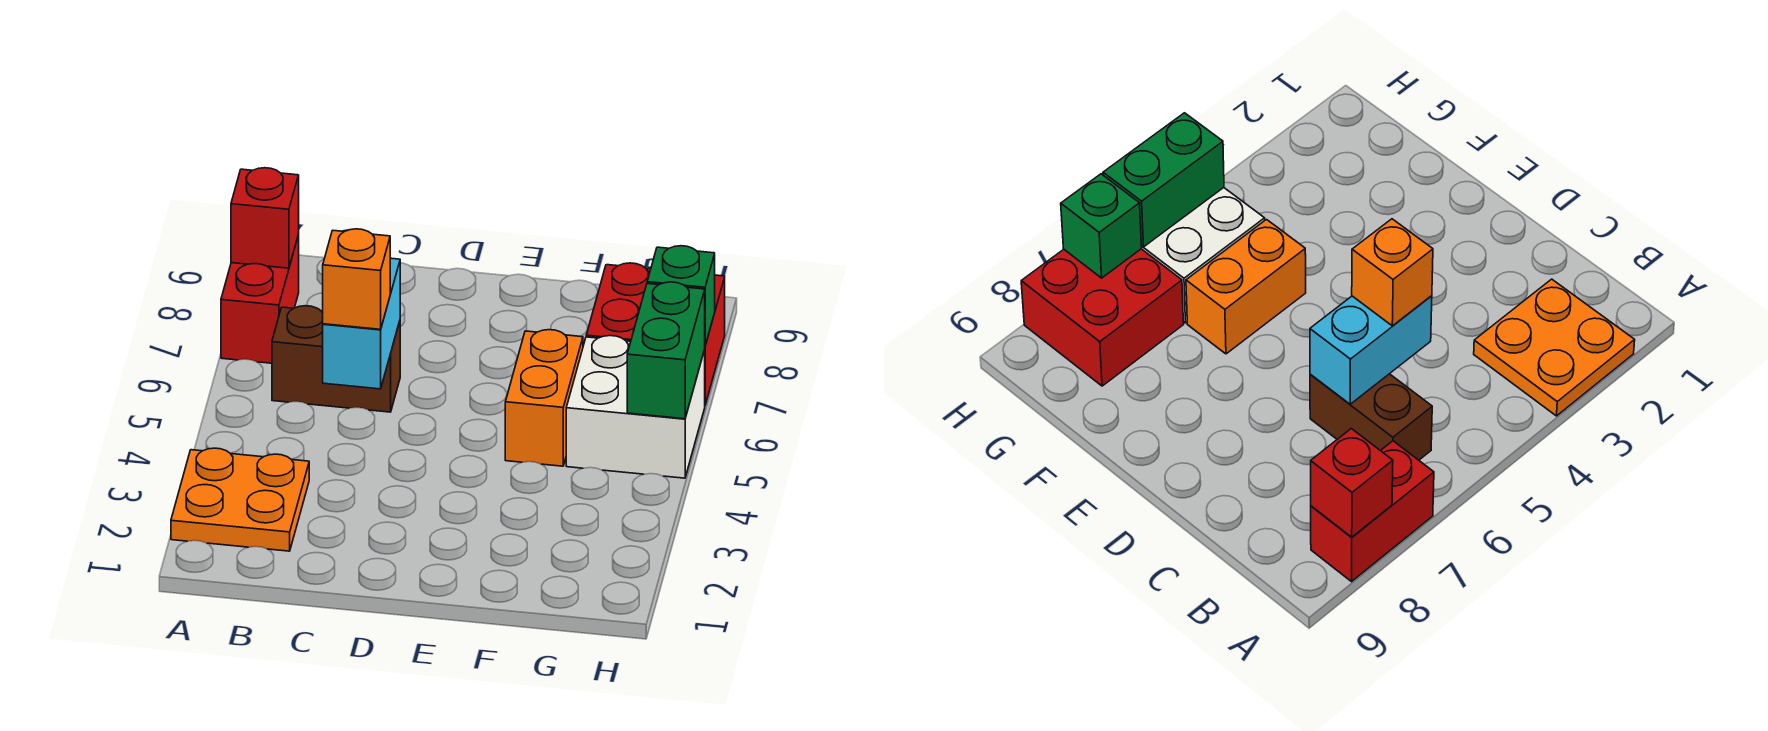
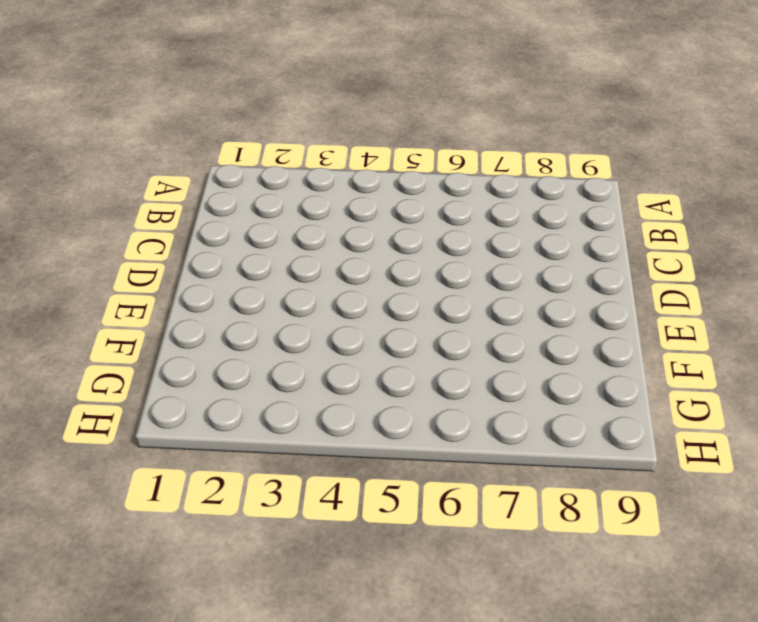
none -> orange plate A2:B3 level 1
none -> red brick A7:A8 level 1

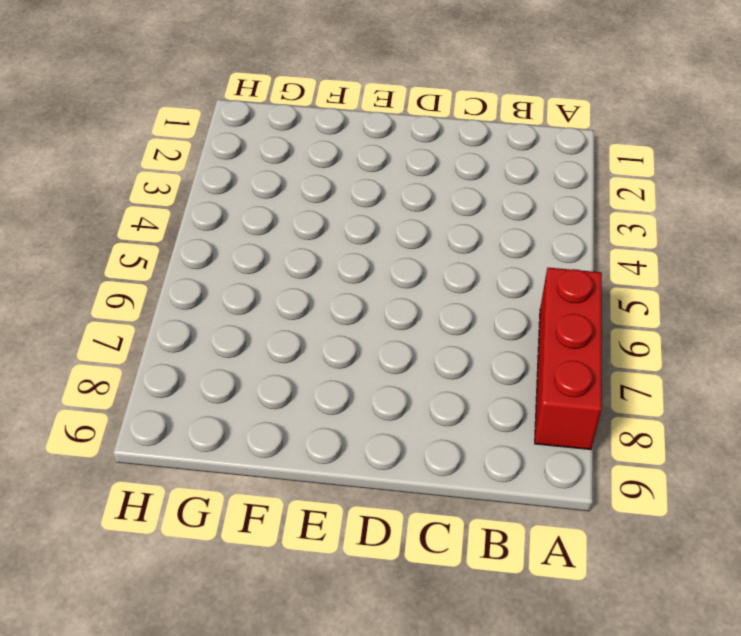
red brick A6:A8 level 1 -> red brick A7:A8 level 1
none -> orange plate A2:B3 level 1
none -> brown brick B6:C6 level 1

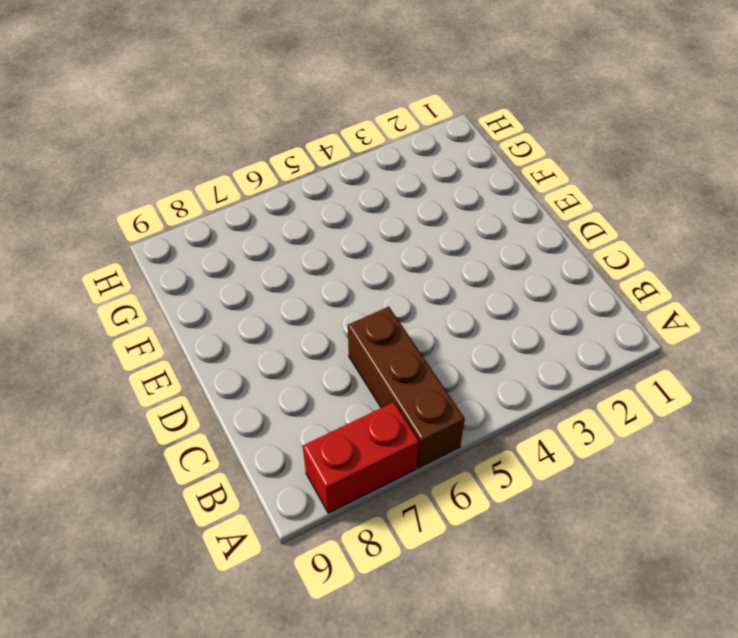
brown brick A6:C6 level 1 -> brown brick B6:C6 level 1
none -> orange plate A2:B3 level 1
none -> orange brick F5:F6 level 1

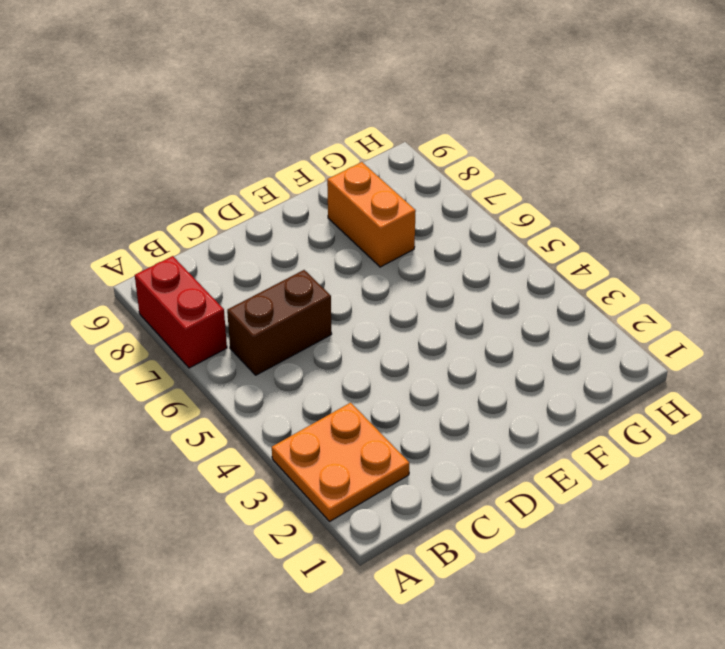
orange brick F7:F8 level 1 -> orange brick F5:F6 level 1
none -> white brick G5:H6 level 1
none -> red brick G7:H8 level 1

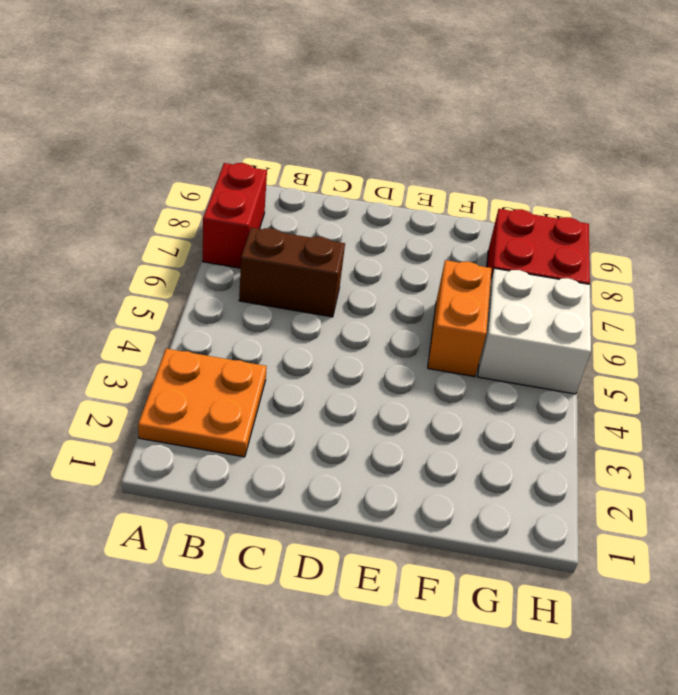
none -> red brick A8 level 2
none -> cyan brick C5:C6 level 2

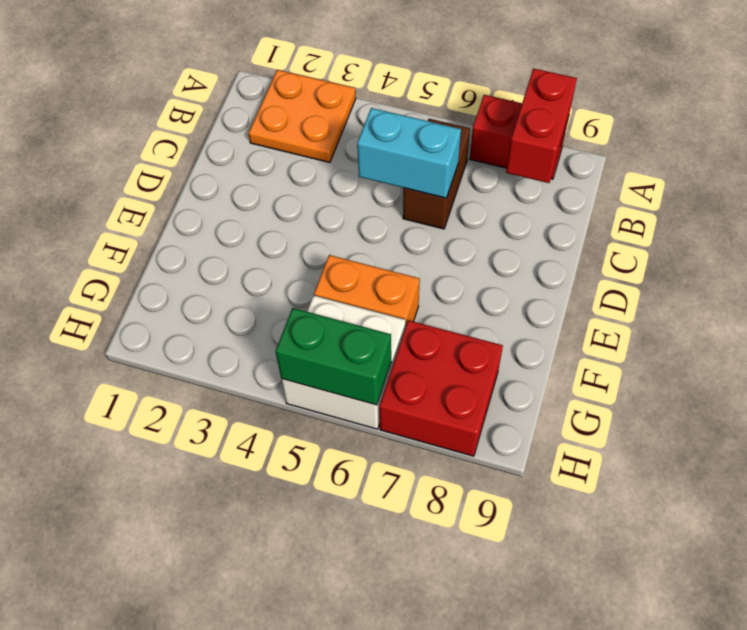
red brick A8:B8 level 2 -> red brick A8 level 2
none -> green brick H7 level 2
none -> orange brick C5 level 3

